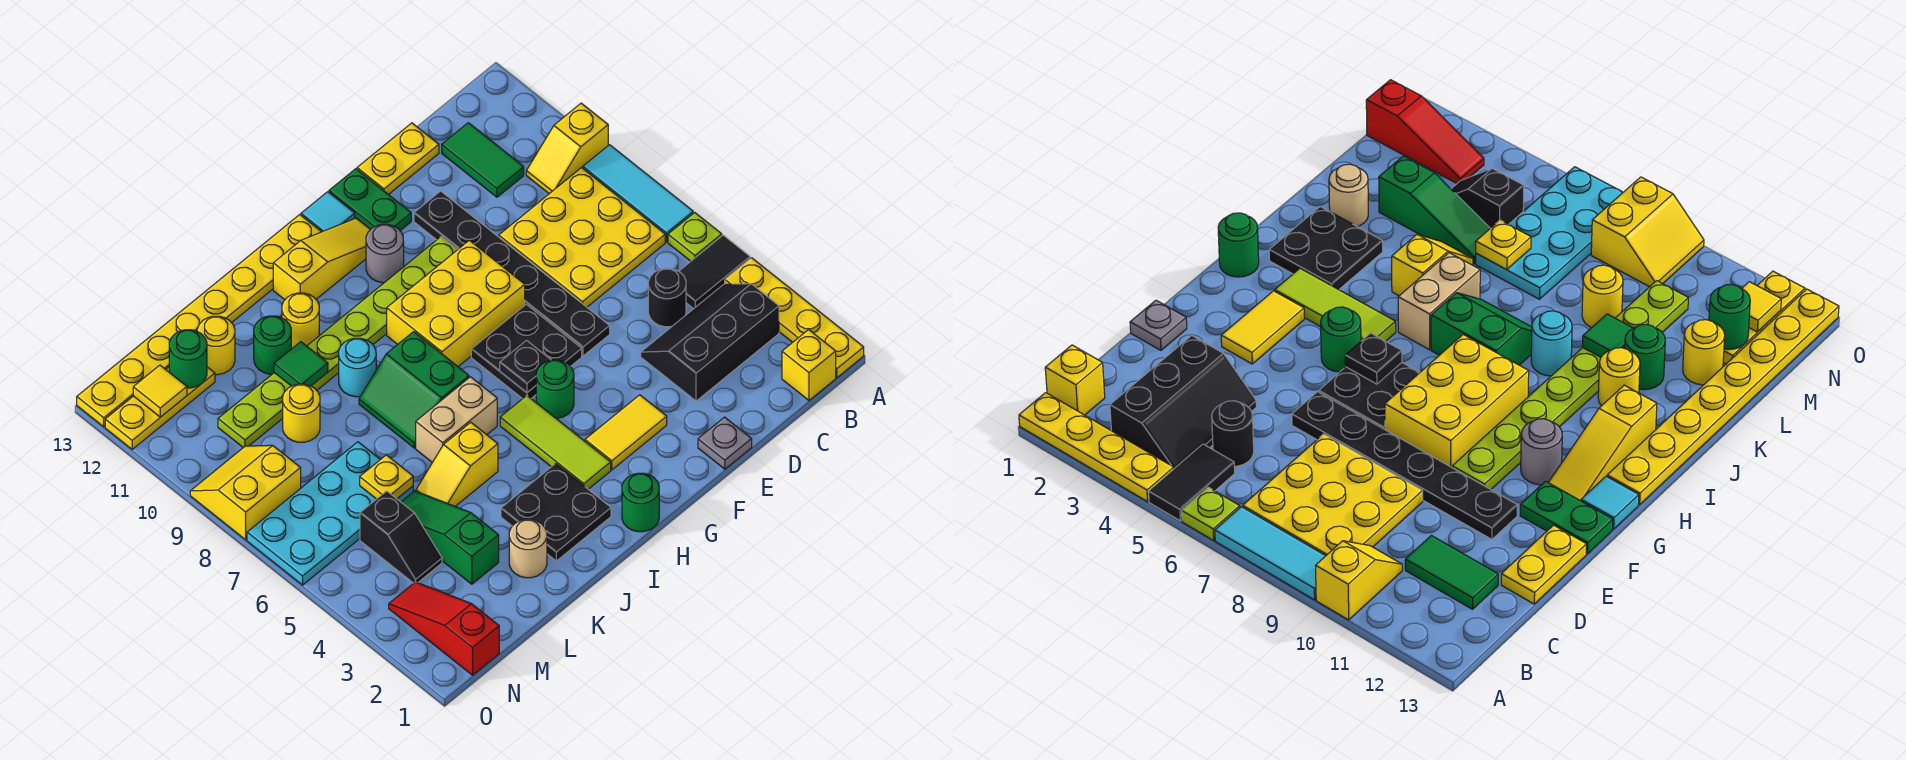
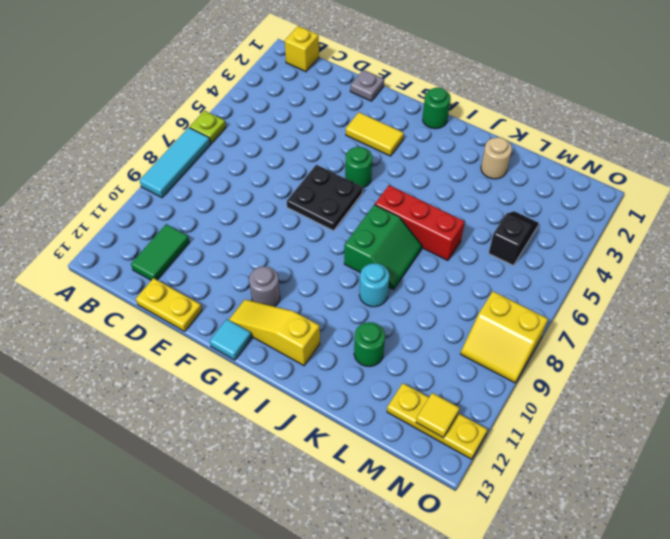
red brick I6:K6 level 1 -> tan brick I6:J6 level 1
none -> yellow plate A1:A4 level 1
none -> black tile A5:B5 level 1
none -> yellow slope A10:B10 level 1 top A
none -> black slope B3:D4 level 1 top 3

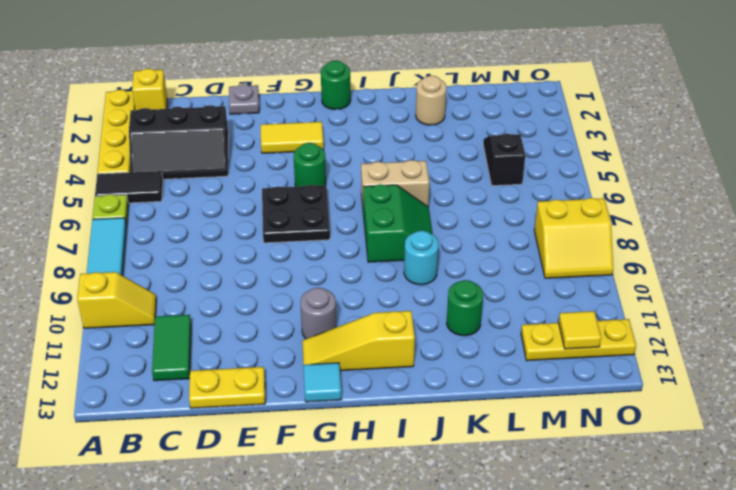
none -> yellow plate B7:D9 level 1
none -> black round brick C5 level 1
none -> black plate E6:E11 level 1
none -> yellow brick F8:H9 level 1

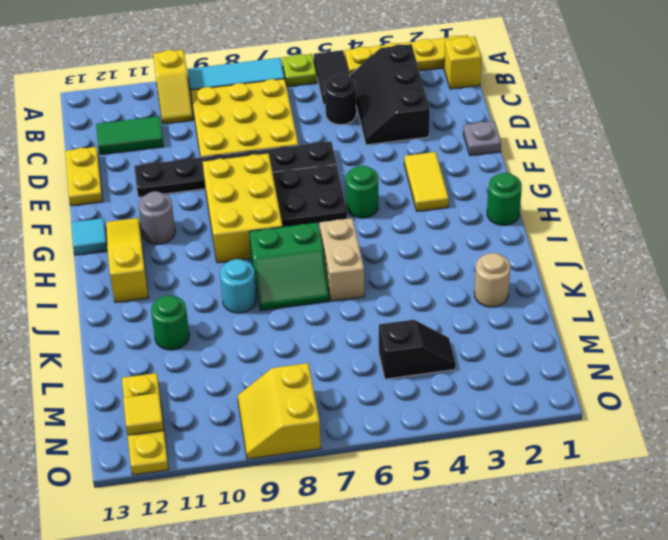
none -> lime plate F10:M10 level 1
none -> green plate F12:F13 level 1
none -> lime tile H3:H5 level 1
none -> yellow plate H13:O13 level 1

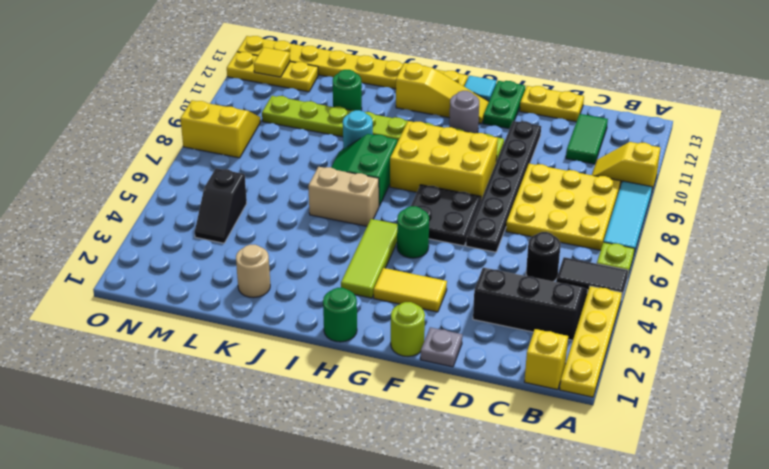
lime round brick F1 level 1 -> none
none -> black plate I2:J3 level 1
none -> yellow slope J5:K5 level 1 top J
none -> yellow round brick J11 level 1
none -> green slope L3:L5 level 1 top 3

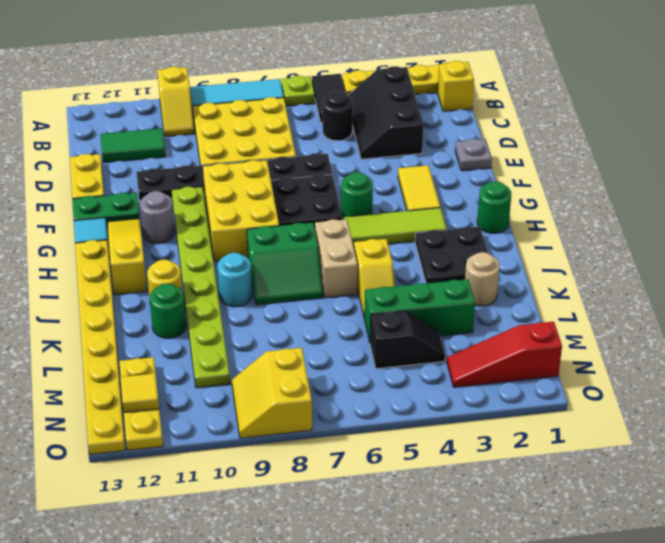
green brick L3:L5 level 1 -> green slope L3:L5 level 1 top 3
none -> cyan plate L6:O7 level 1
none -> yellow round brick L9 level 1
none -> yellow round brick L12 level 1
none -> black plate G6 level 2

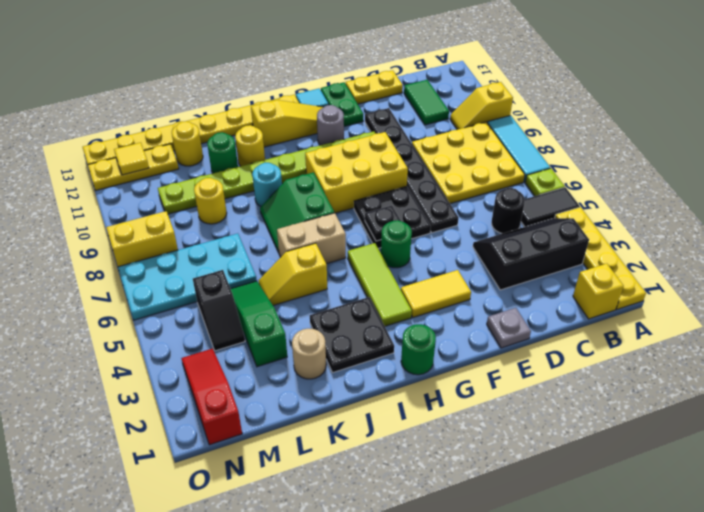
none -> green tile K10 level 2
none -> yellow plate L6 level 2
none -> green round brick M12 level 2

